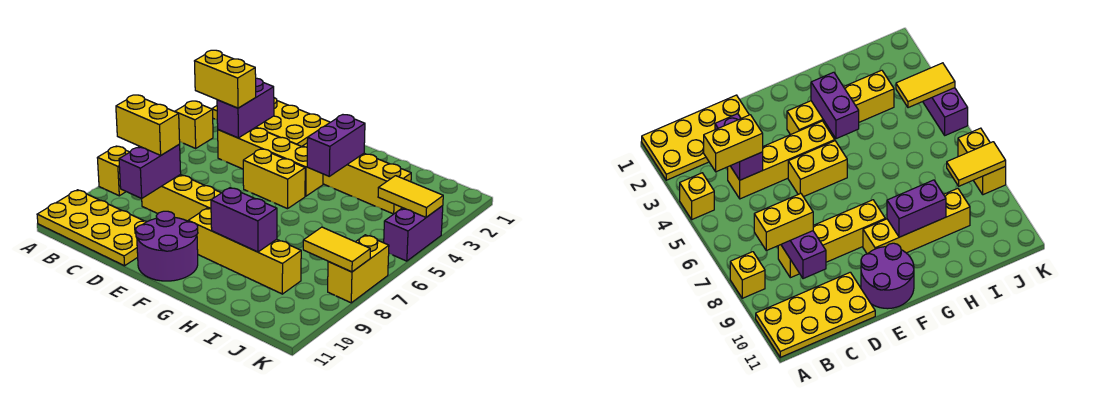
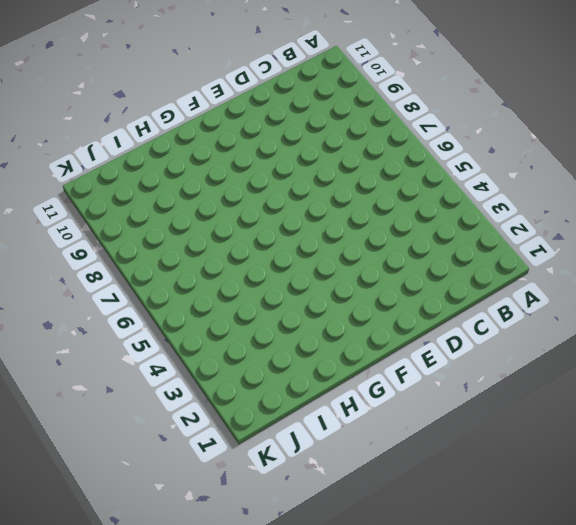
none -> yellow plate A1:D2 level 1
none -> yellow brick A4 level 1
none -> yellow brick A8 level 1

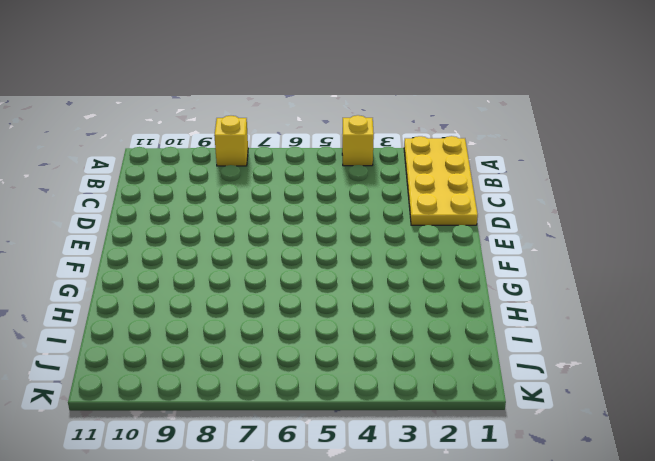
none -> yellow plate A10:D11 level 1
none -> yellow brick C4:F4 level 1
none -> yellow brick C8:F8 level 1

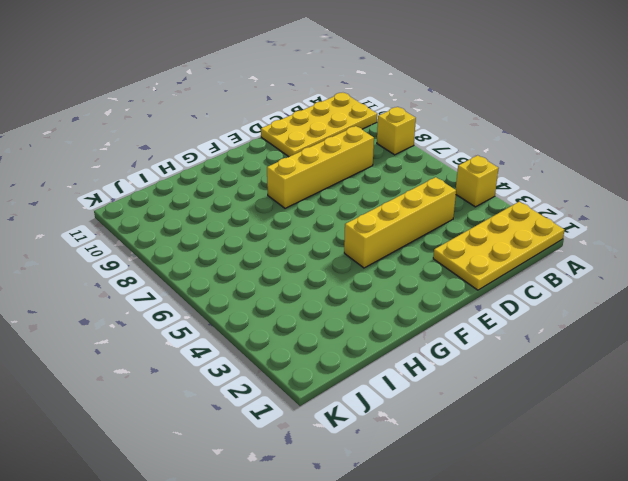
none -> yellow brick E5:F5 level 1
none -> purple round brick E10:F11 level 1
none -> yellow brick F3:I3 level 1

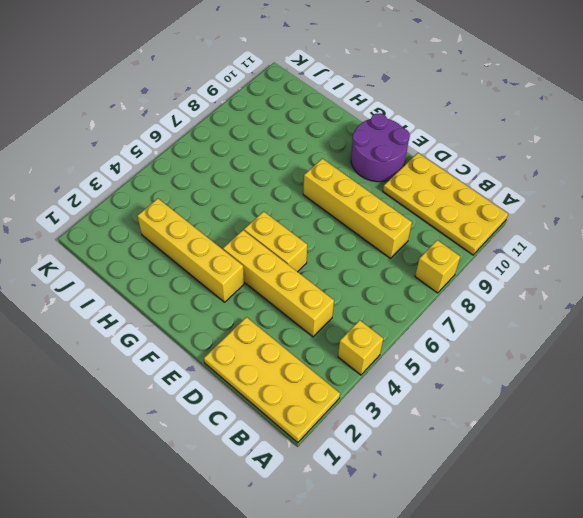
none -> yellow brick F9:I9 level 1
none -> purple brick K4:K5 level 1
none -> yellow brick K7:K8 level 1

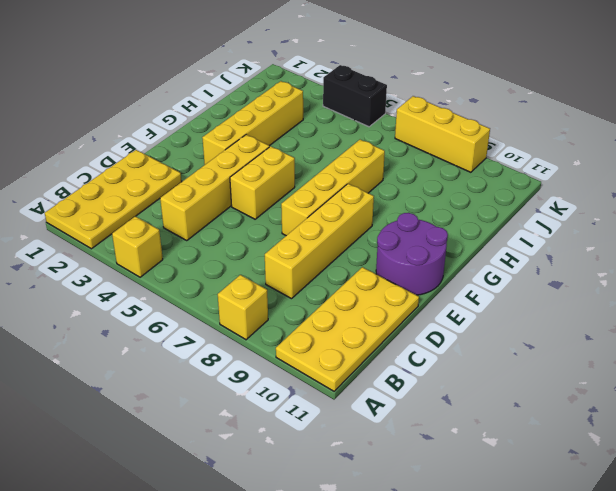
yellow brick E7:H7 level 1 -> yellow brick F9:I9 level 1
black brick K4:K5 level 1 -> purple brick K4:K5 level 1
yellow brick K7:K9 level 1 -> yellow brick K7:K8 level 1
none -> purple brick C3:C4 level 2
none -> purple brick C8:C9 level 2
none -> purple brick G3:G4 level 2

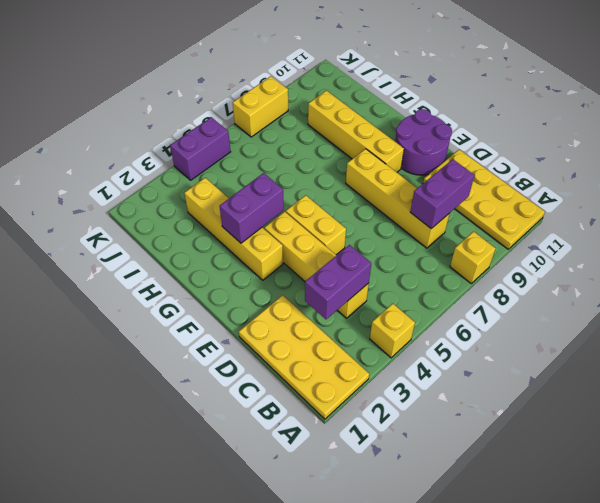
none -> purple brick G9:H9 level 2
none -> yellow tile J4:K4 level 2
none -> yellow tile J8:K8 level 2

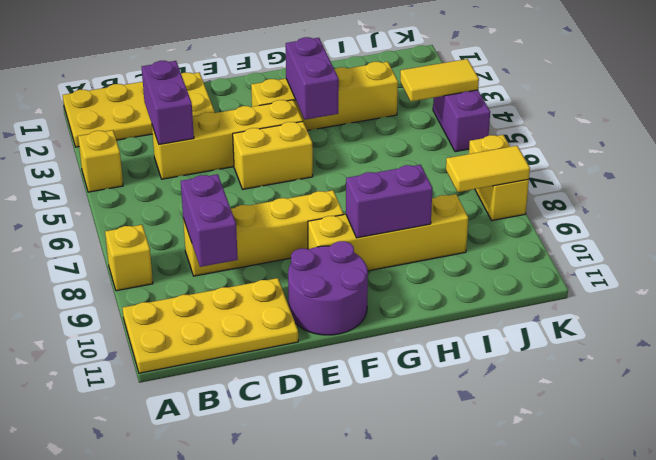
none -> yellow brick B4:C4 level 3
none -> yellow brick B8:C8 level 3

